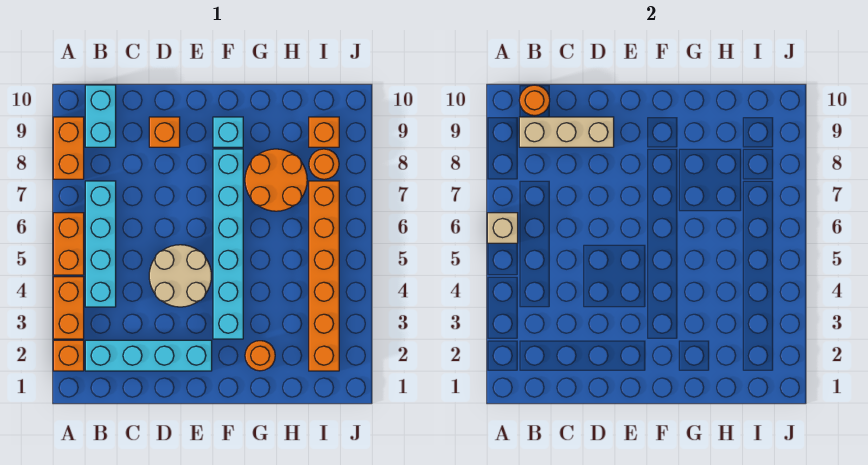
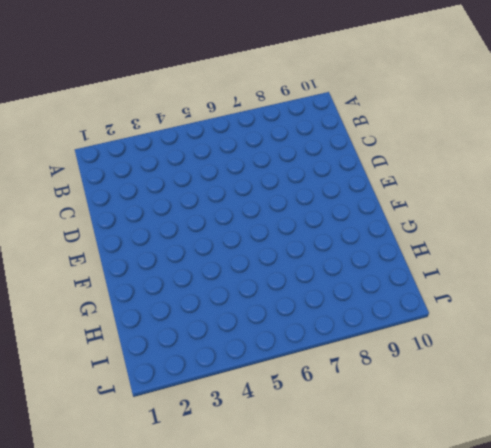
none -> orange brick A2 level 1
none -> orange brick A3:A4 level 1
none -> orange brick A5:A6 level 1

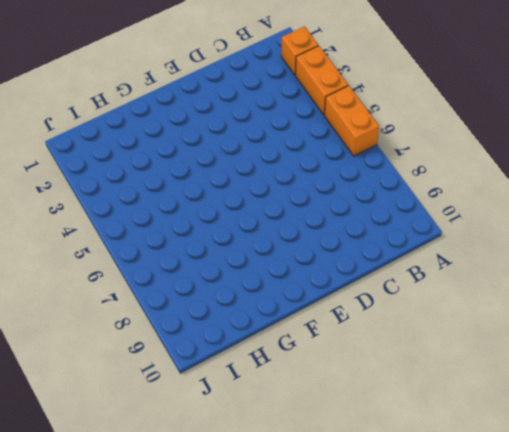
none -> orange brick A8:A9 level 1
none -> cyan brick B2:E2 level 1
none -> cyan brick B4:B7 level 1

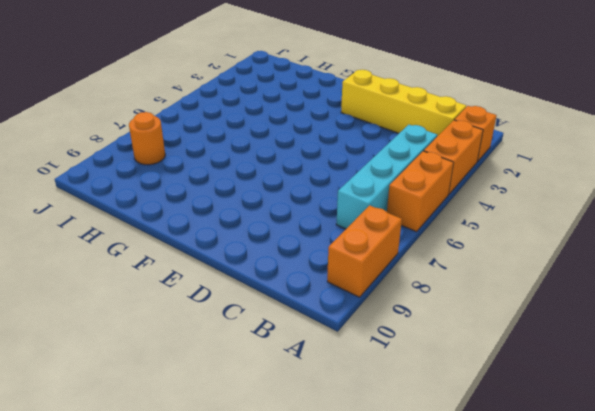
yellow brick B2:E2 level 1 -> cyan brick B2:E2 level 1
none -> cyan brick B9:B10 level 1
none -> tan round brick D4:E5 level 1
none -> orange brick D9 level 1

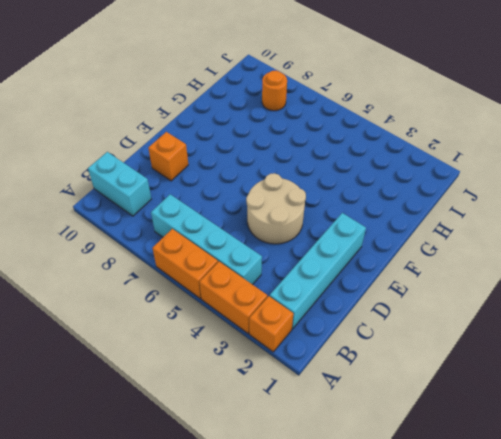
none -> orange brick A8:A9 level 1
none -> cyan brick F3:F8 level 1
none -> cyan brick F9 level 1

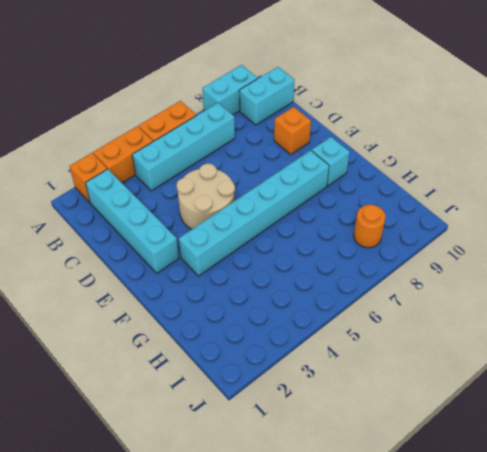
cyan brick A8:A9 level 1 -> orange brick A8:A9 level 1
none -> orange round brick G2 level 1
none -> orange round brick G7:H8 level 1
none -> orange brick I2:I7 level 1

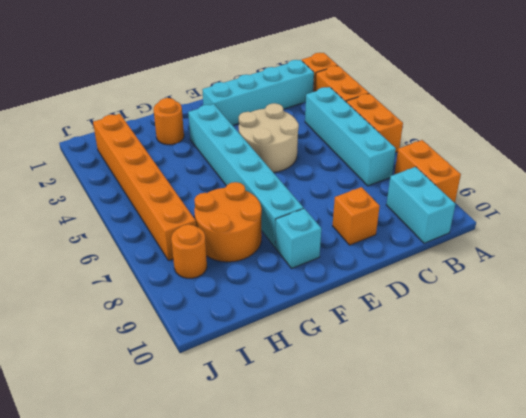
none -> orange brick I9 level 1
none -> tan brick A6 level 2
none -> tan brick B9:D9 level 2

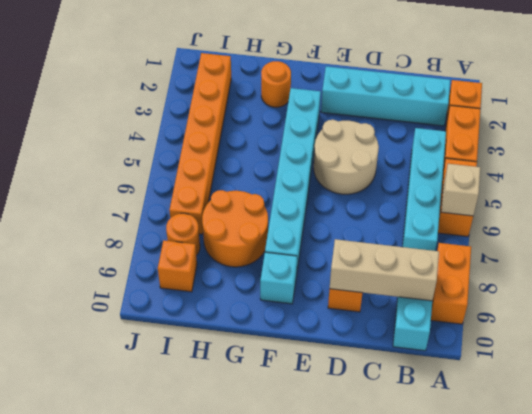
none -> orange round brick B10 level 2

